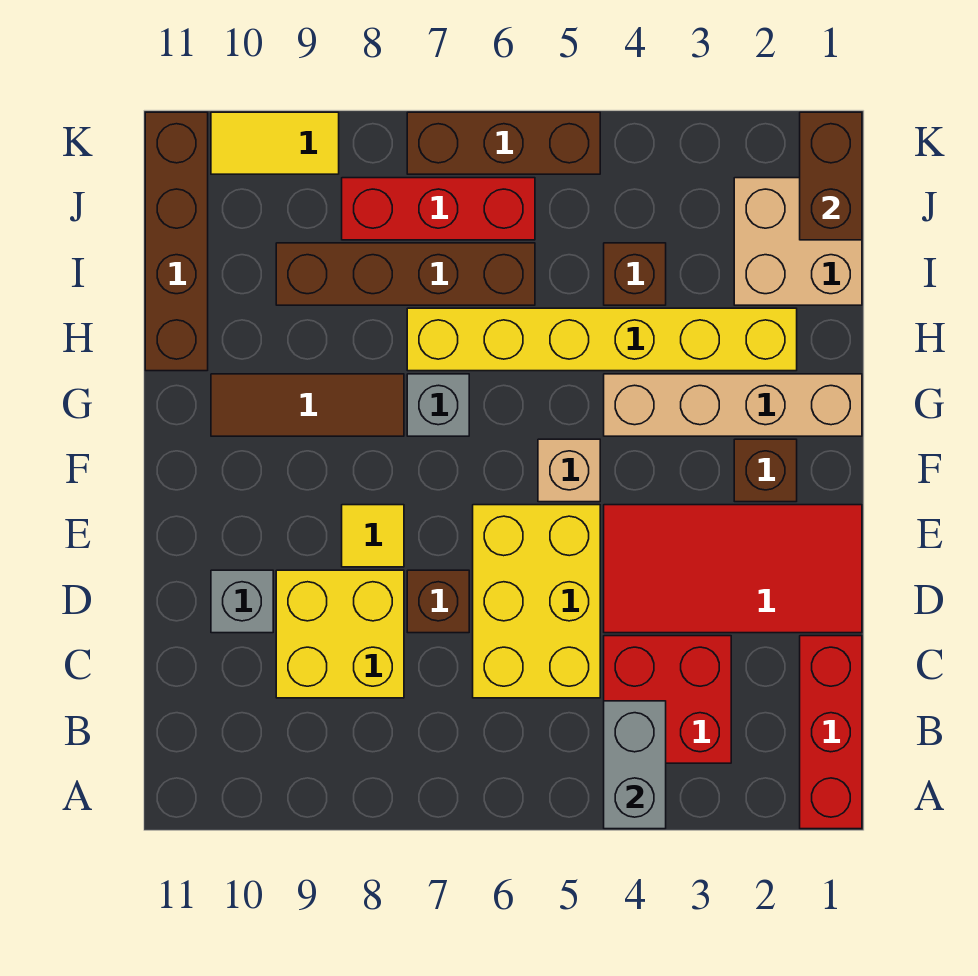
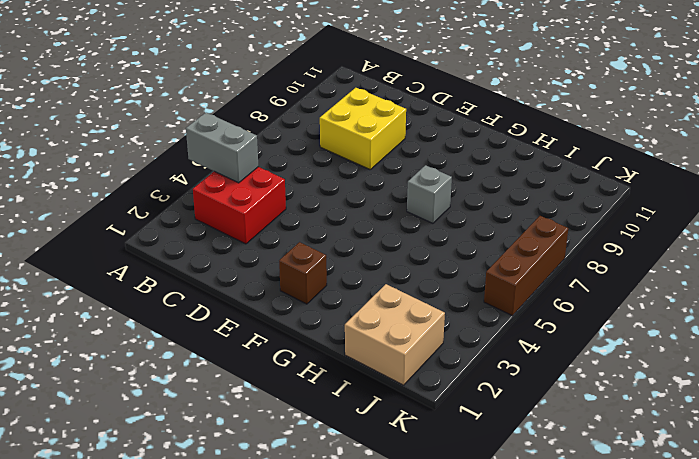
none -> red brick A1:C1 level 1
none -> yellow brick C5:E6 level 1
none -> red tile D1:E4 level 1

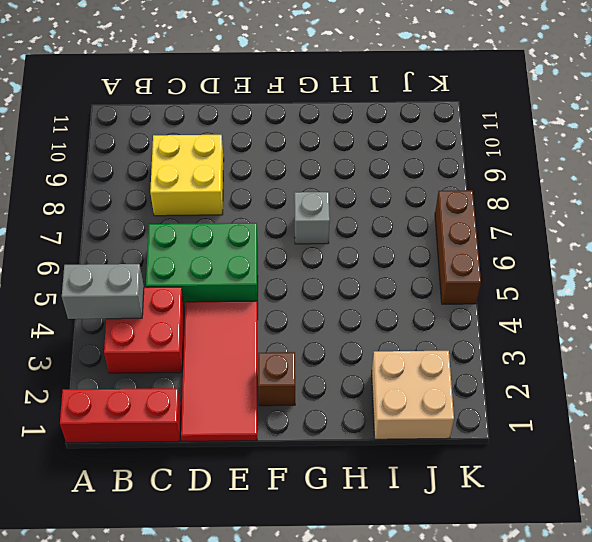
green brick C5:E6 level 1 -> yellow brick C5:E6 level 1
none -> brown brick D7 level 1
none -> grey brick D10 level 1
none -> yellow tile E8 level 1

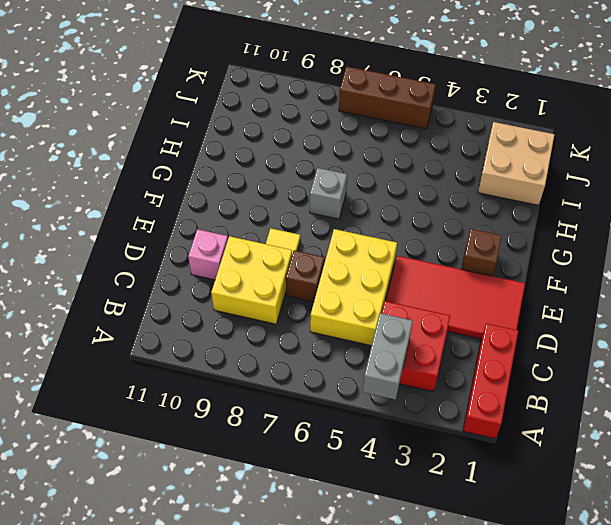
pink brick D10 level 1 -> grey brick D10 level 1
none -> tan brick F5 level 1
none -> tan brick G1:G4 level 1
none -> brown tile G8:G10 level 1

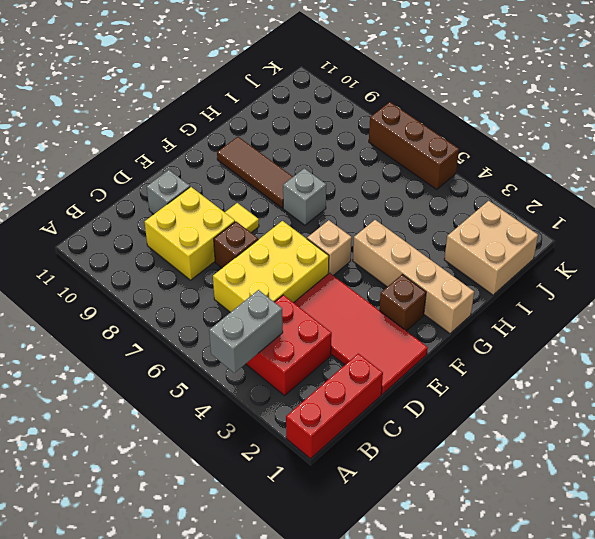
none -> yellow brick H2:H7 level 1
none -> brown brick H11:K11 level 1
none -> brown brick I4 level 1

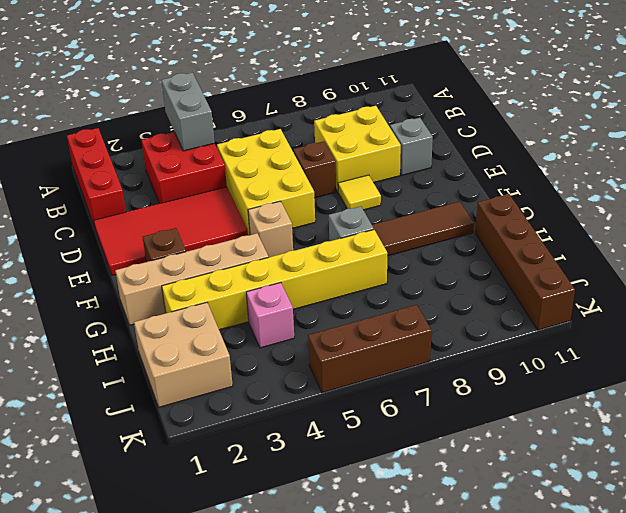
pink brick I4 level 1 -> brown brick I4 level 1
none -> brown brick I6:I9 level 1
none -> red brick J6:J8 level 1
none -> yellow tile K9:K10 level 1

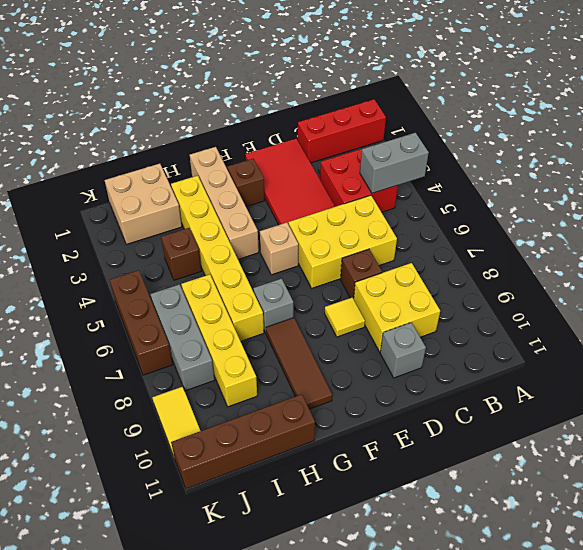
yellow brick I6:I9 level 1 -> brown brick I6:I9 level 1
grey brick J6:J8 level 1 -> red brick J6:J8 level 1
none -> brown brick J1:K1 level 2

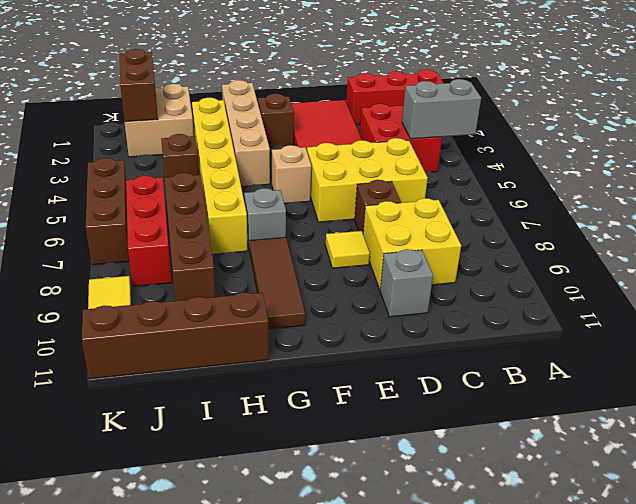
brown brick J1:J2 level 2 -> brown brick J1:K1 level 2

